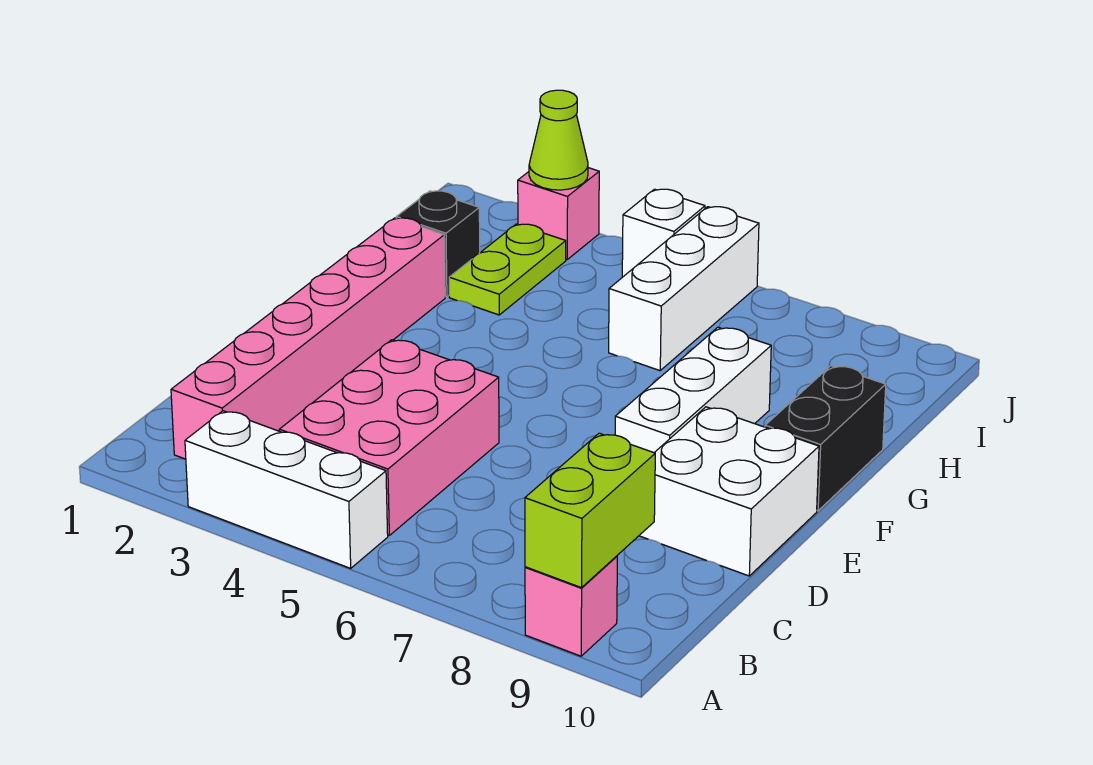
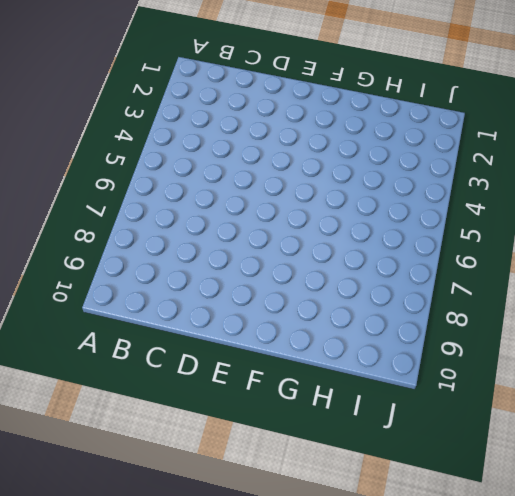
none -> white brick A3:A5 level 1
none -> pink brick A9 level 1
none -> pink brick B2:G2 level 1

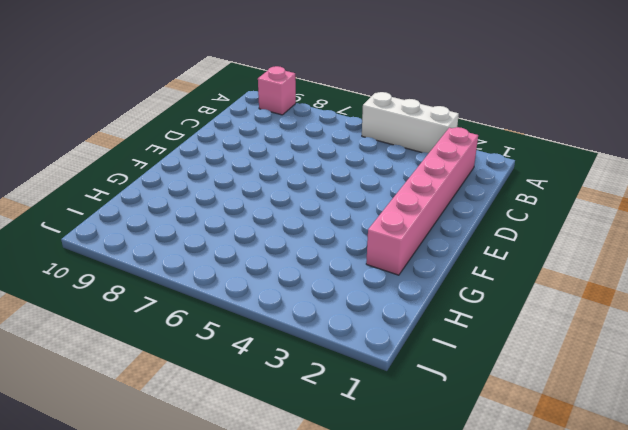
none -> pink brick B4:D5 level 1
none -> white brick D9:E10 level 1
none -> white brick E8:G8 level 1

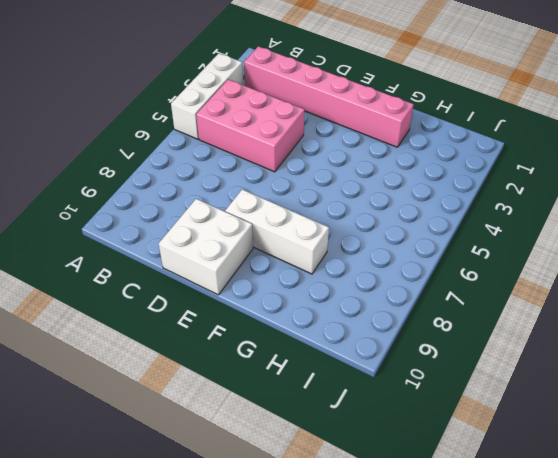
none -> pink brick A9 level 1
none -> black brick F10:G10 level 1
none -> black brick H2 level 1

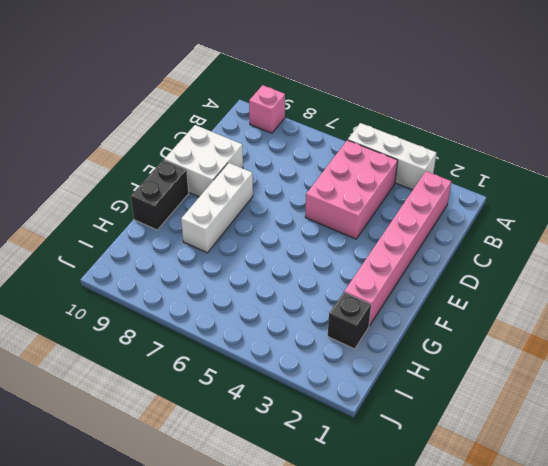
none -> lime plate H3:I3 level 1
none -> white brick H6:J6 level 1
none -> pink brick J3 level 1

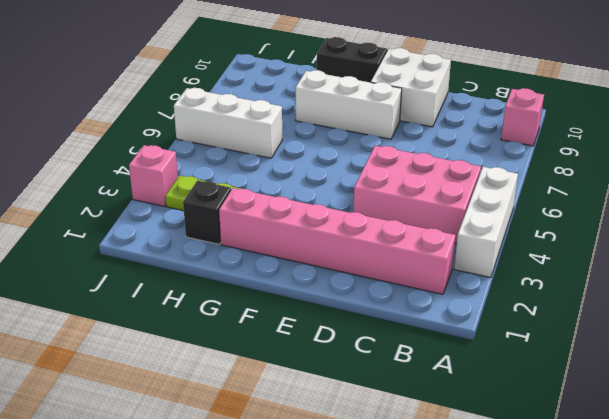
none -> white brick J5 level 1
none -> lime brick A9:B9 level 2
none -> lime cone J3 level 2

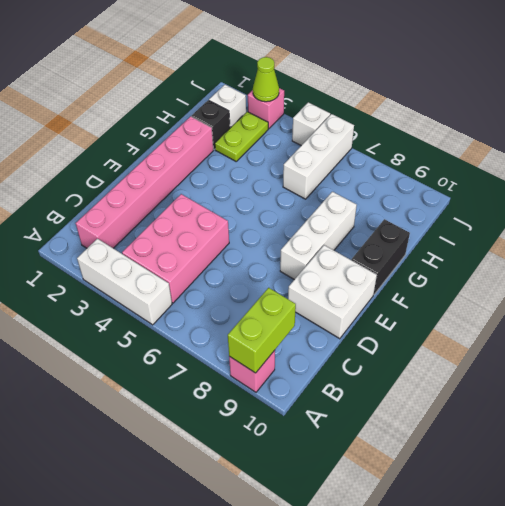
white brick I2 level 1 -> none

